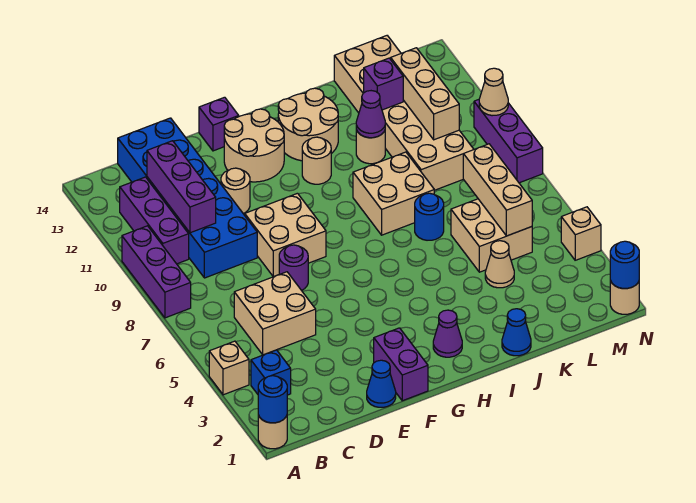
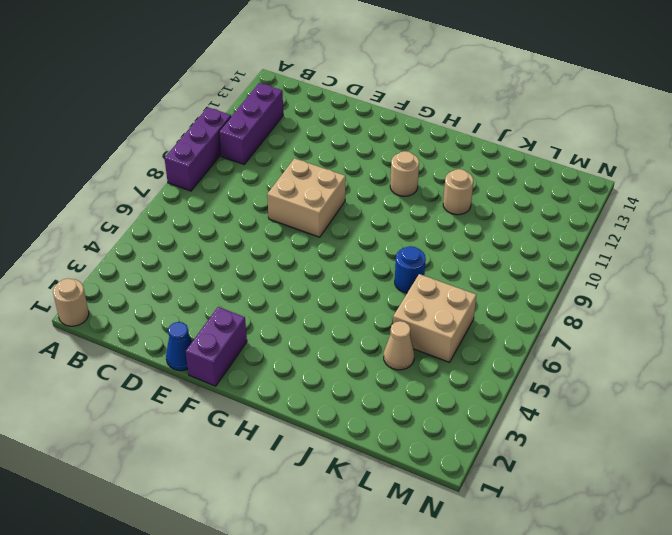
none -> tan brick A4 level 1
none -> blue brick B3 level 1
none -> tan brick C5:D6 level 1
none -> blue brick C9:D14 level 1

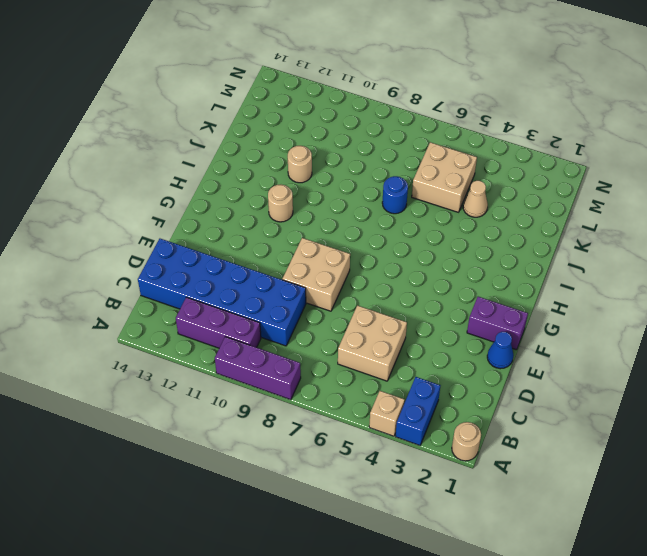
blue brick A3:B3 level 1 -> blue brick B3 level 1
none -> purple round brick E7 level 1
none -> tan round brick E11 level 1
none -> tan round brick F12:G13 level 1
none -> purple brick F14 level 1

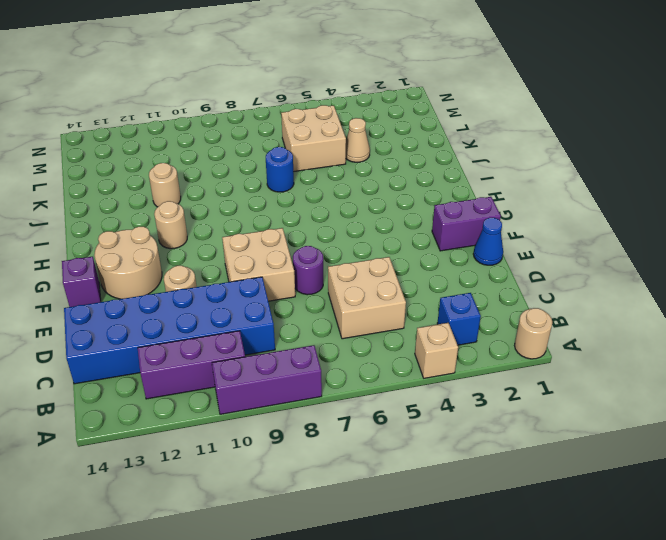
none -> purple cone H2 level 1
none -> tan round brick H12:I13 level 1
none -> tan brick I8:J9 level 1
none -> blue cone J1 level 1

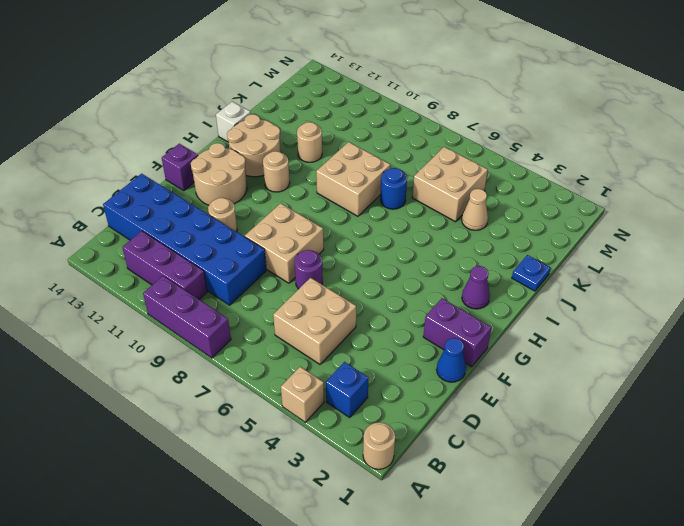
white brick I14 level 1 -> none
blue plate J1 level 1 -> blue cone J1 level 1
none -> tan brick K9:L14 level 1
none -> tan round brick N1 level 1
none -> tan brick N4 level 1
none -> purple brick N8:N10 level 1

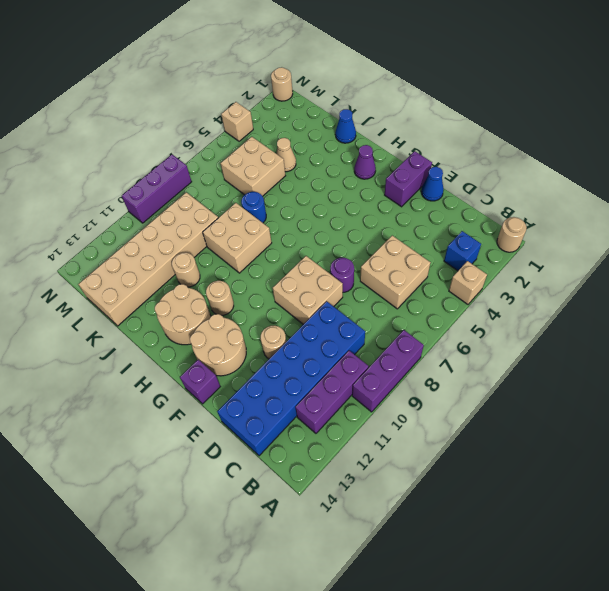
none -> blue round brick A1 level 2
none -> purple brick C10:C12 level 2
none -> purple cone J11 level 2
none -> purple brick K12 level 2

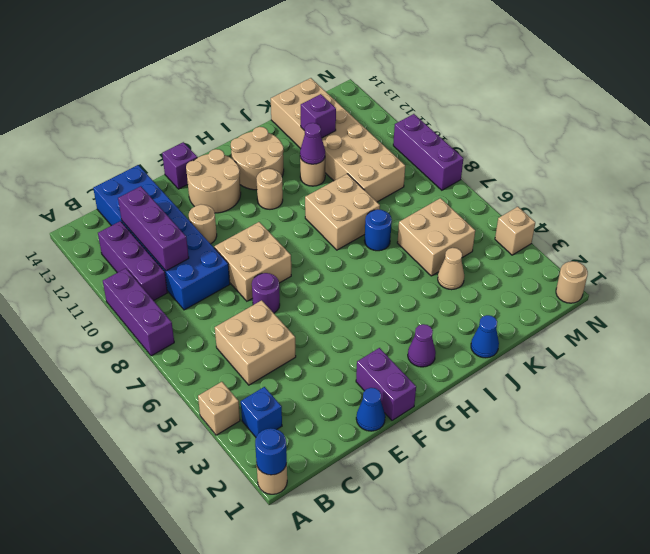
none -> tan brick L5:L7 level 2
none -> tan brick L10:L12 level 2
none -> blue round brick N1 level 2
none -> tan cone N10 level 2

